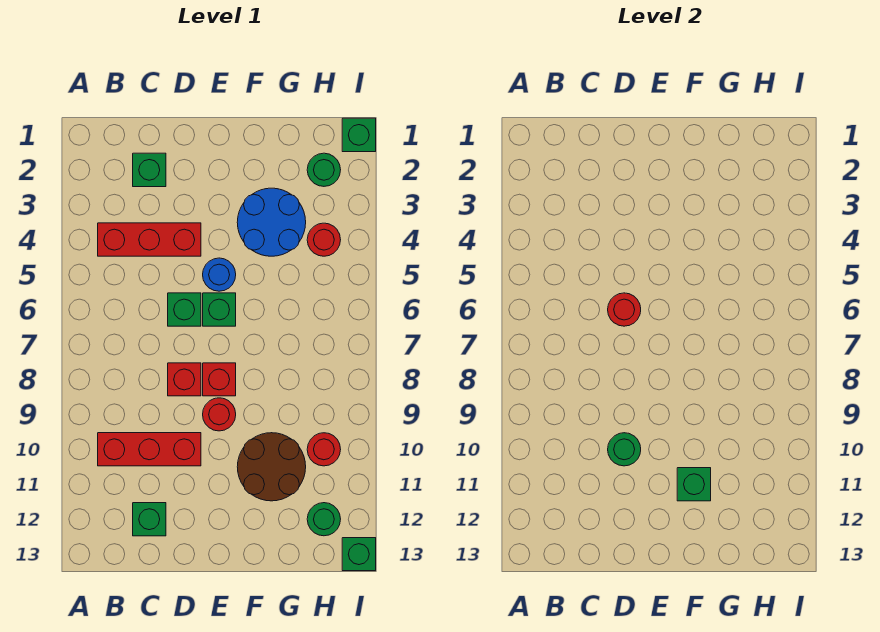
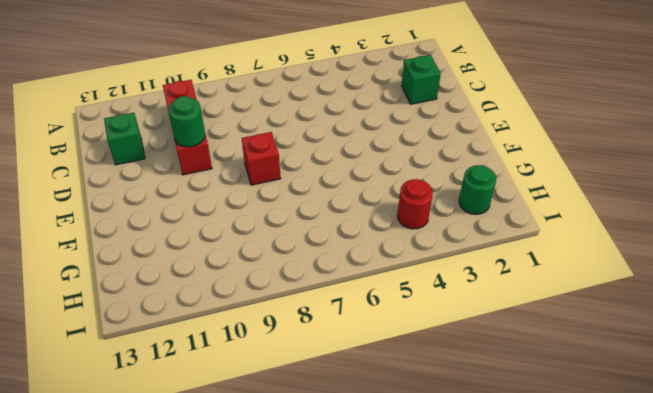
none -> red brick B4:D4 level 1
none -> green brick D6 level 1
none -> red brick D8 level 1

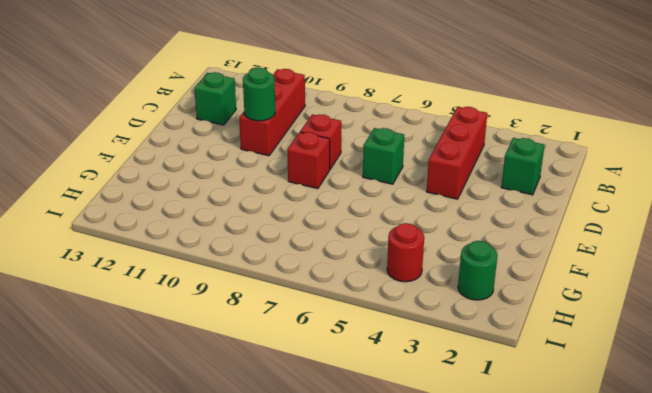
none -> blue round brick E5 level 1
none -> green brick E6 level 1
none -> red round brick E9 level 1

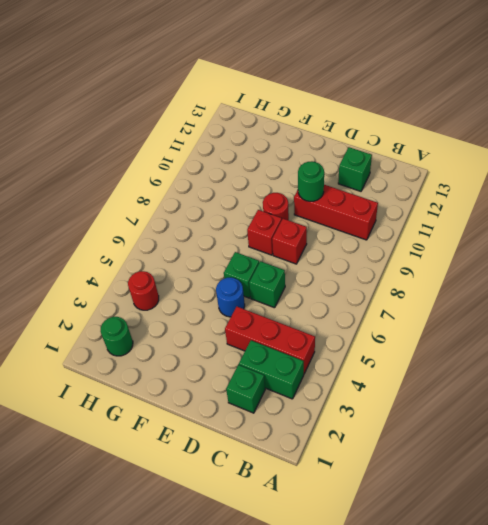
green brick B3:C3 level 1 -> none
none -> blue round brick F3:G4 level 1
none -> brown round brick F10:G11 level 1
none -> red round brick H10 level 1

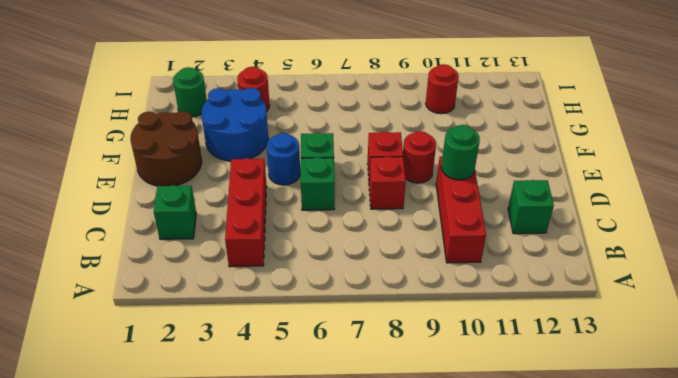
brown round brick E1:F2 level 1 -> brown round brick F10:G11 level 1
none -> green round brick H12 level 1
none -> green brick I1 level 1
none -> green brick I13 level 1

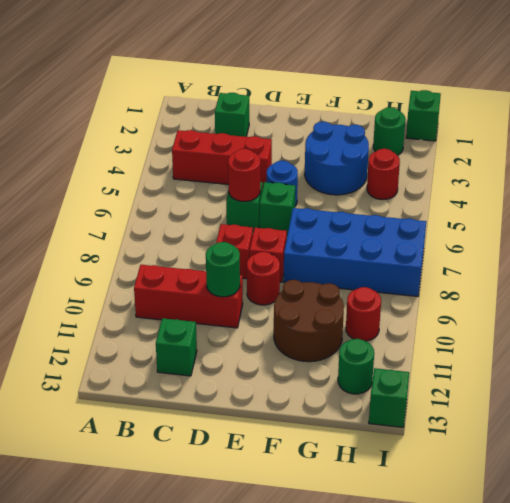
blue brick F7:I8 level 1 -> none
none -> green brick F11 level 2

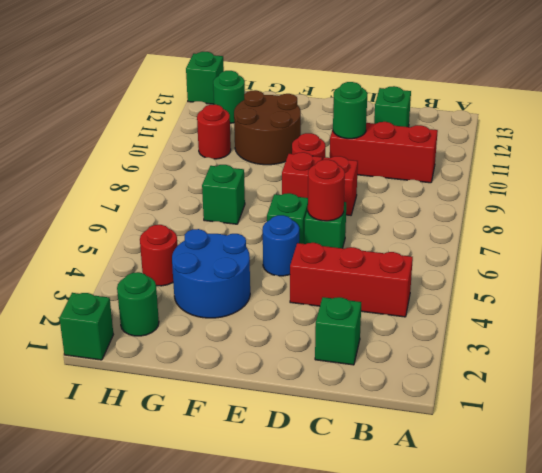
green brick G7 level 1 -> green brick F11 level 2

